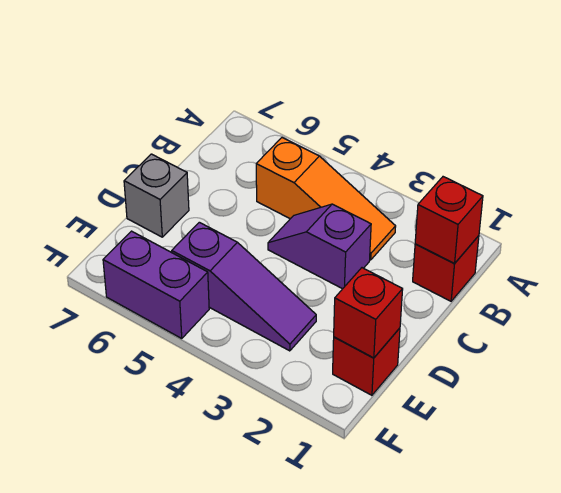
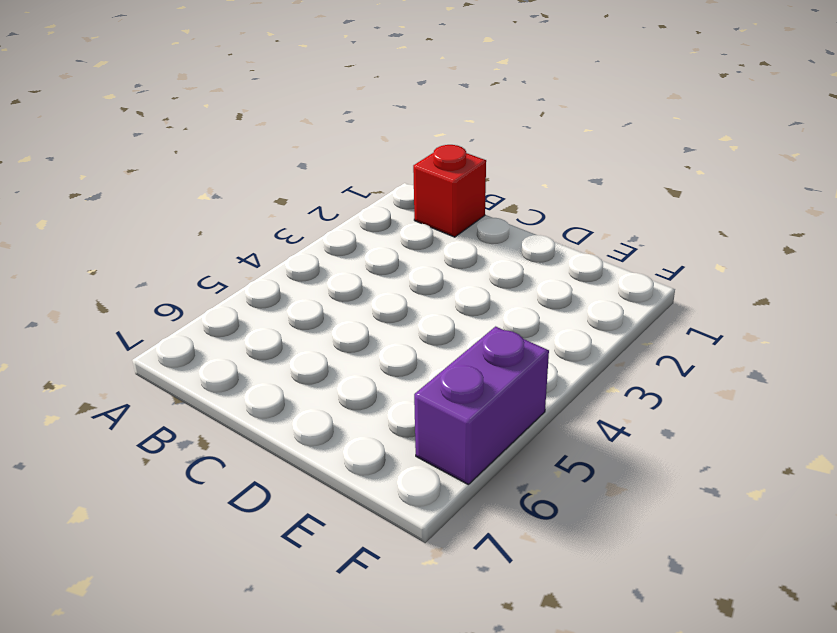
none -> orange slope B3:B5 level 1 top 5
none -> purple slope C3:C4 level 1 top 3

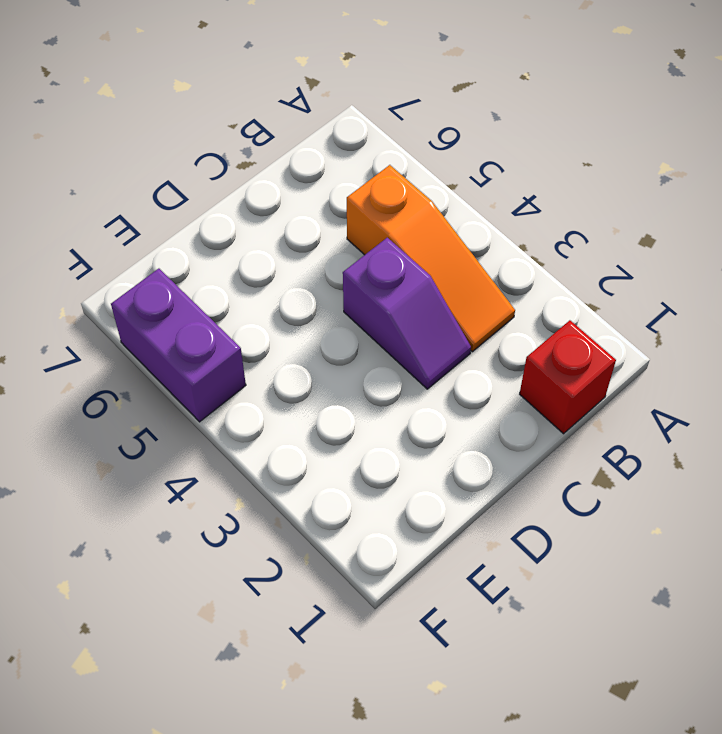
purple slope C3:C4 level 1 top 4 -> purple slope C3:C4 level 1 top 3
none -> grey brick D7 level 1
none -> red brick E1 level 1

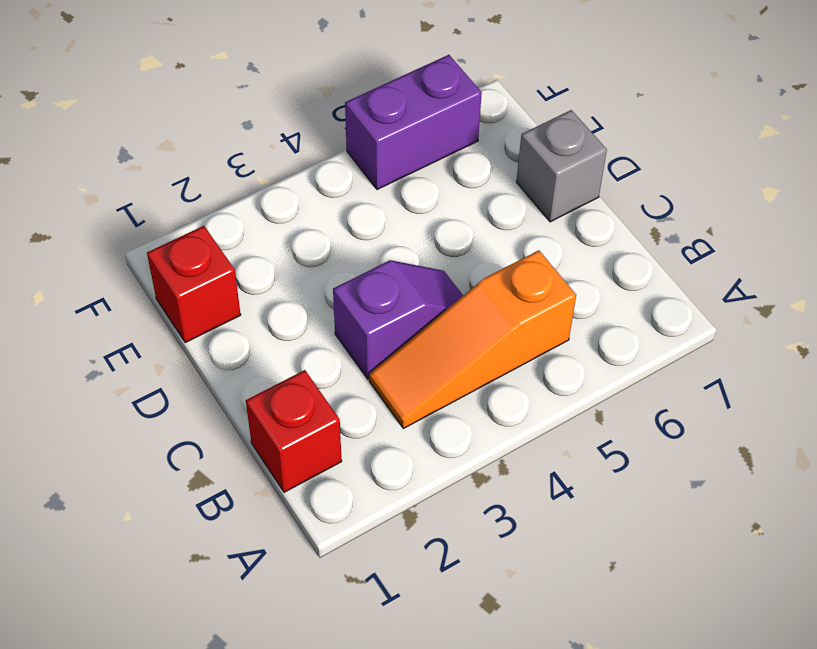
none -> purple slope E3:E5 level 1 top 5
none -> red brick B1 level 2

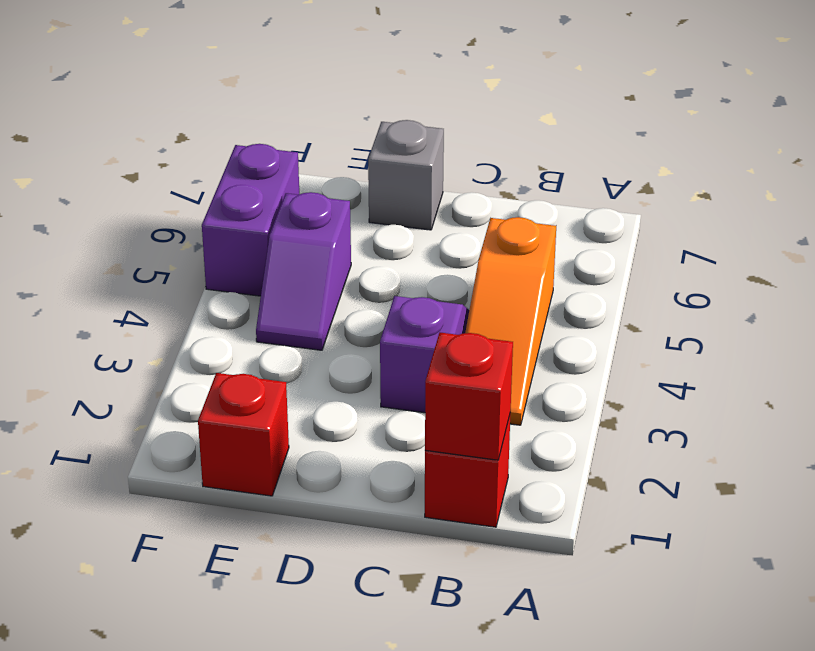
purple slope E4:E5 level 1 top 5 -> purple slope E3:E5 level 1 top 5
none -> red brick E1 level 2

